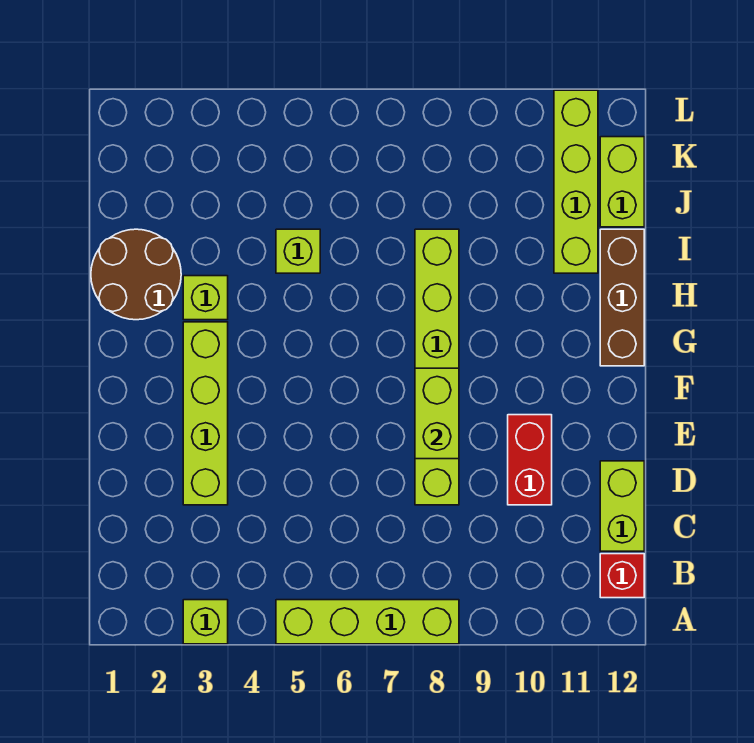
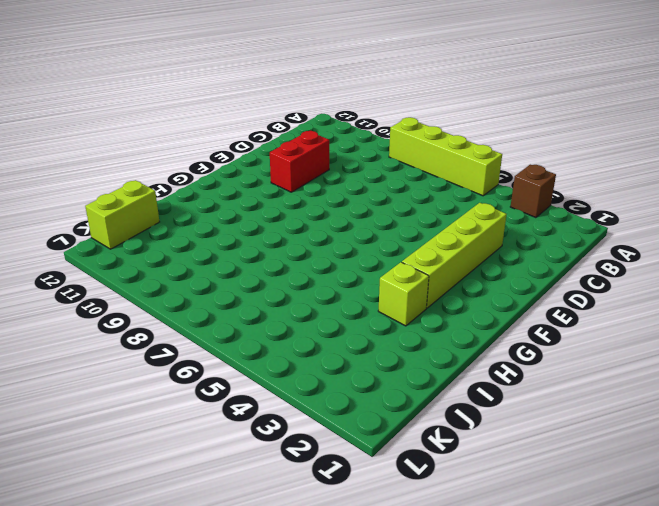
brown brick A3 level 1 -> lime brick A3 level 1
none -> red brick B12 level 1
none -> lime brick C12:D12 level 1
none -> lime brick D8:I8 level 1

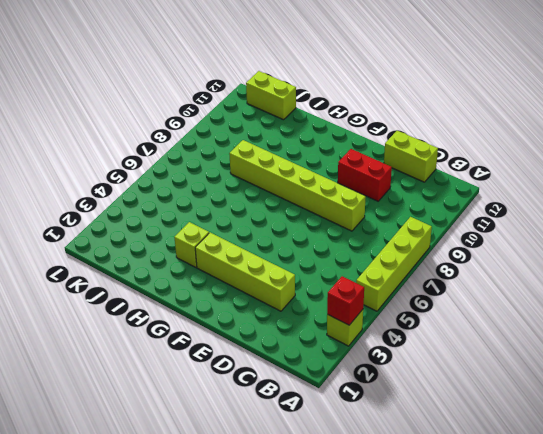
red brick A3 level 2 -> red brick B12 level 1
none -> brown brick G12:I12 level 1
none -> brown round brick H1:I2 level 1
none -> lime brick I5 level 1

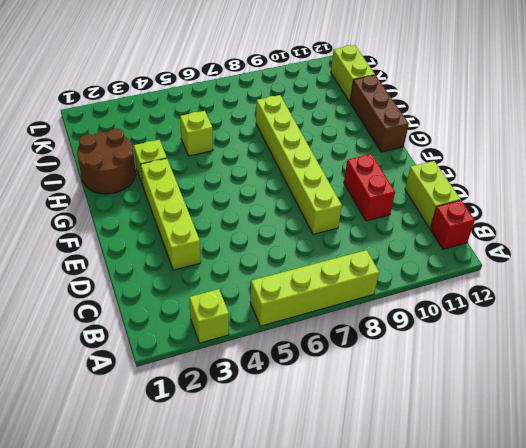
none -> lime brick I11:L11 level 1
none -> lime brick E8:F8 level 2

